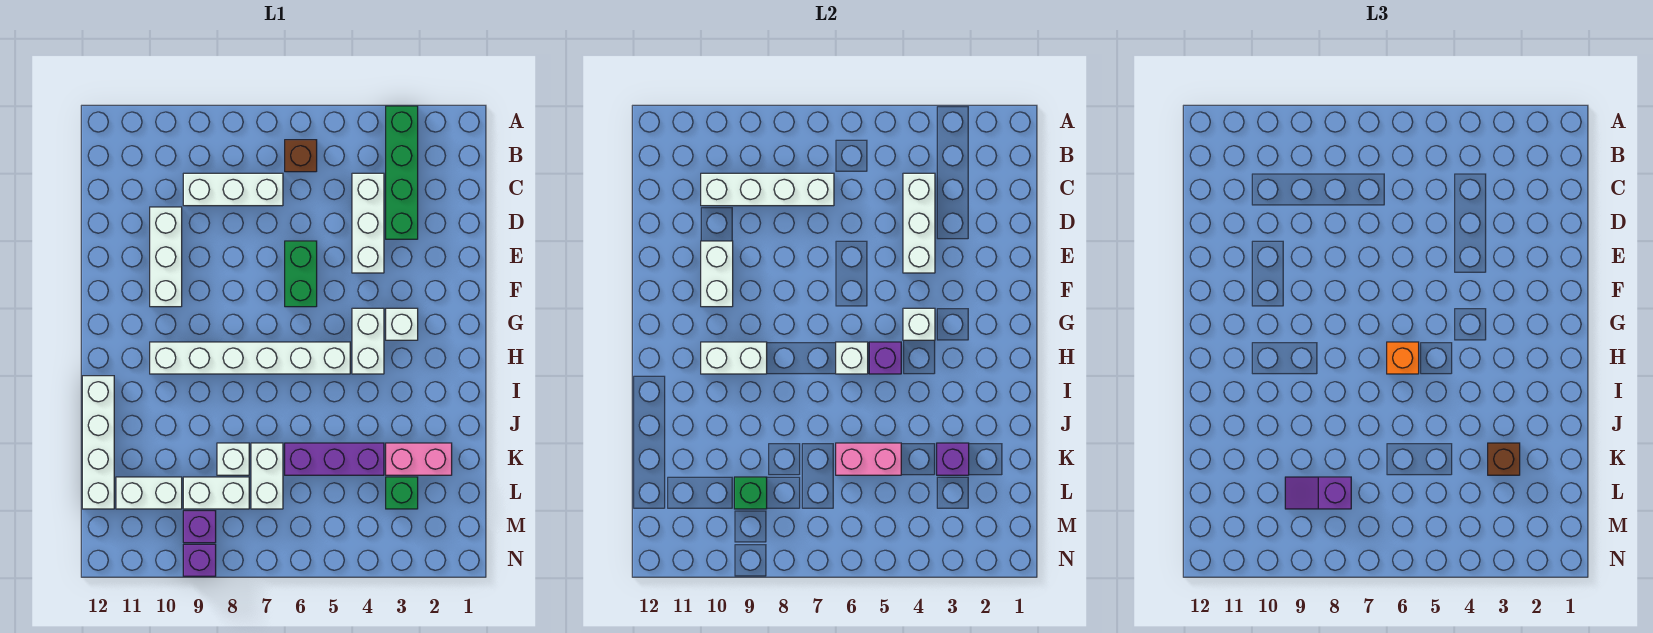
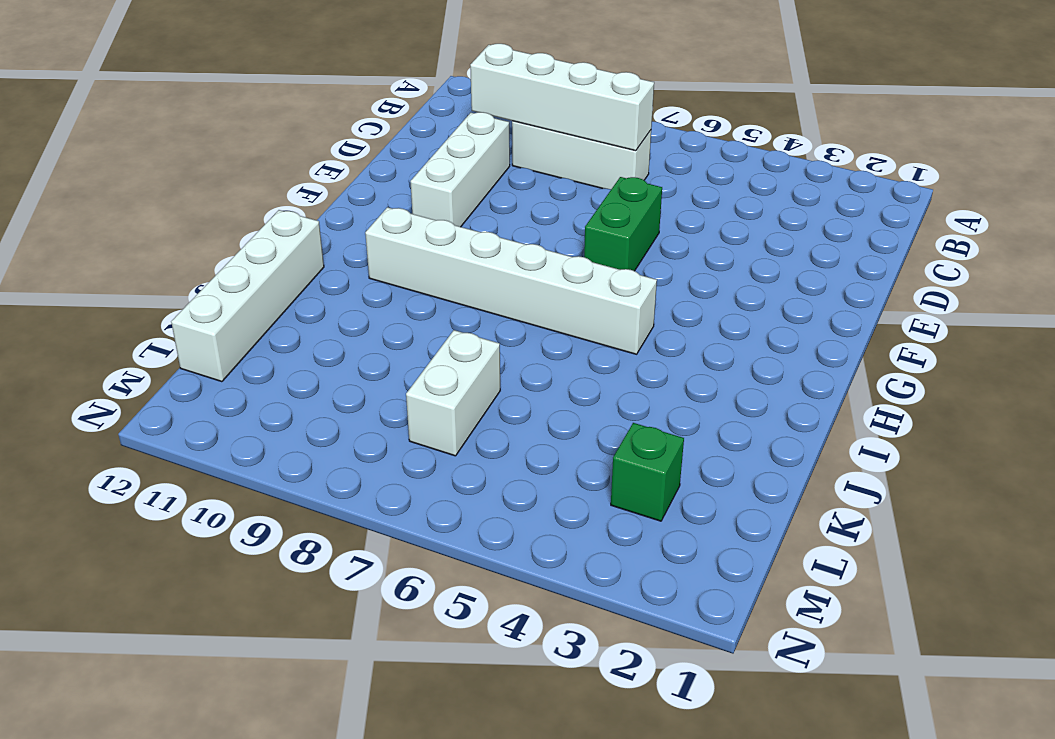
none -> green brick A3:D3 level 1
none -> brown brick B6 level 1
none -> white brick C4:E4 level 1
none -> white brick G3 level 1

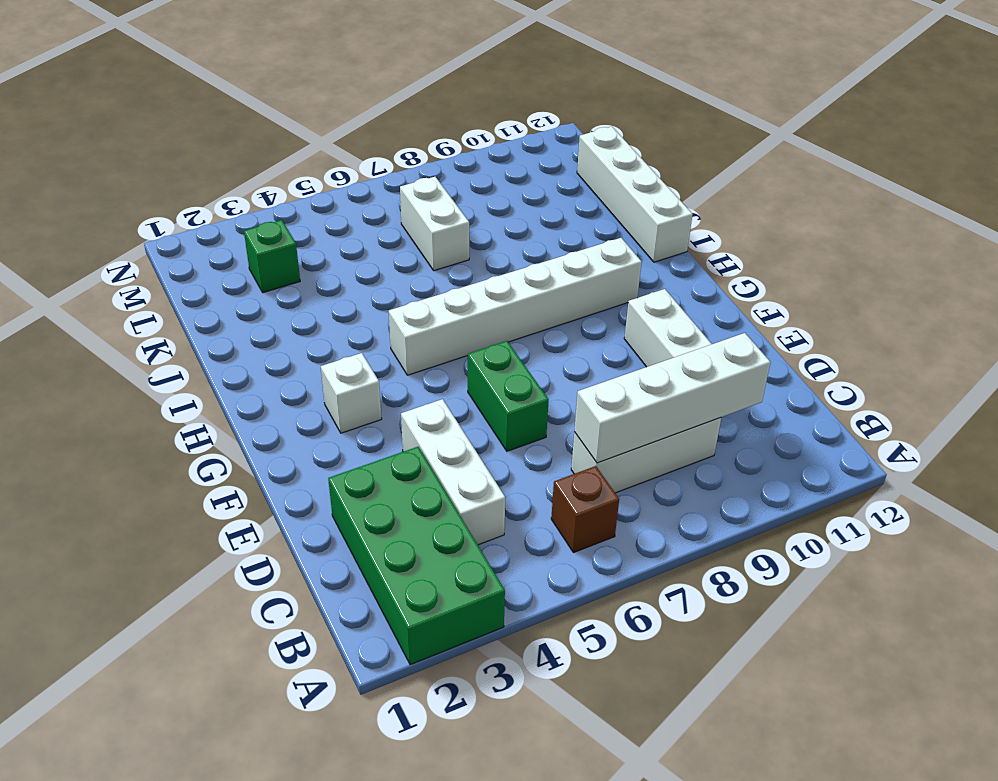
green brick A2:D3 level 1 -> green brick A3:D3 level 1
none -> white brick G4:H4 level 1
none -> pink brick K2:K3 level 1
none -> purple brick K4:K6 level 1
none -> white brick K8 level 1

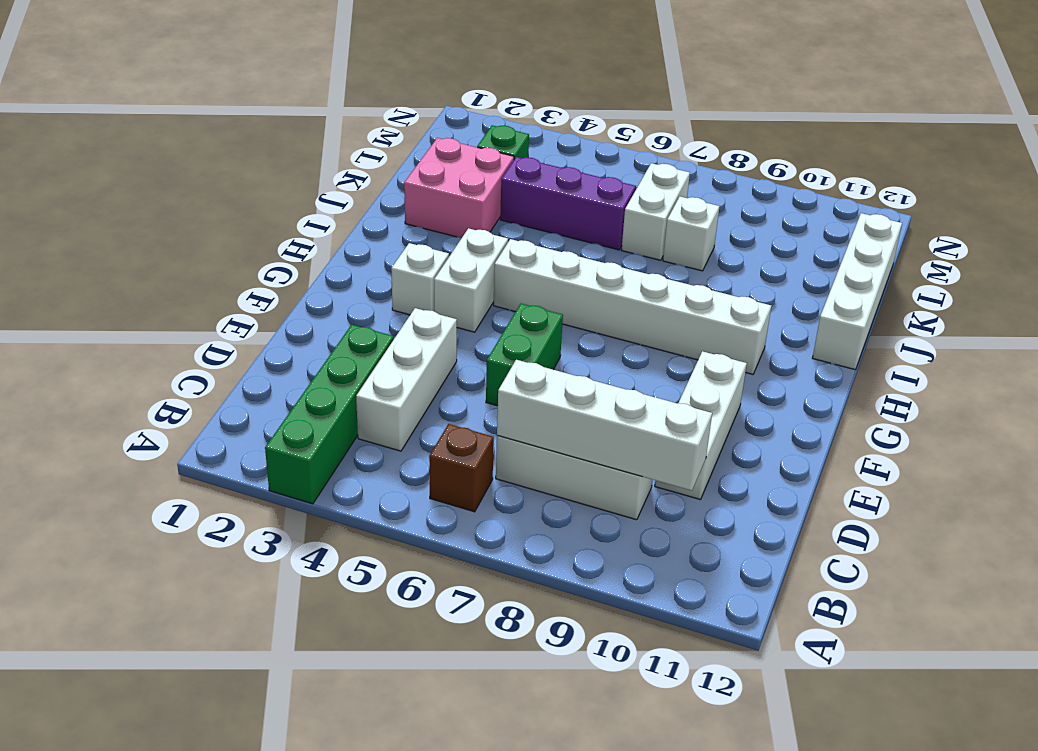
pink brick J2:K3 level 1 -> pink brick K2:K3 level 1
none -> white brick L8:L9 level 1
none -> white brick L10:L11 level 1
none -> purple brick M9 level 1
none -> purple brick N9 level 1

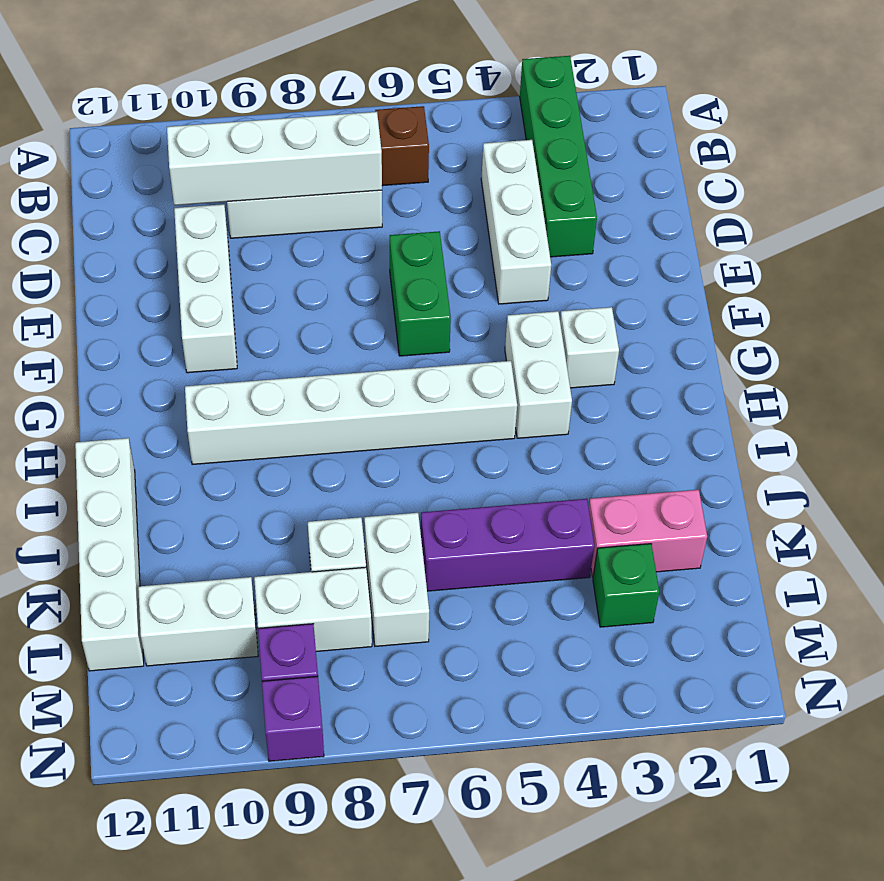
none -> white brick C4:E4 level 2
none -> white brick E10:F10 level 2
none -> white brick G4 level 2
none -> purple brick H5 level 2

